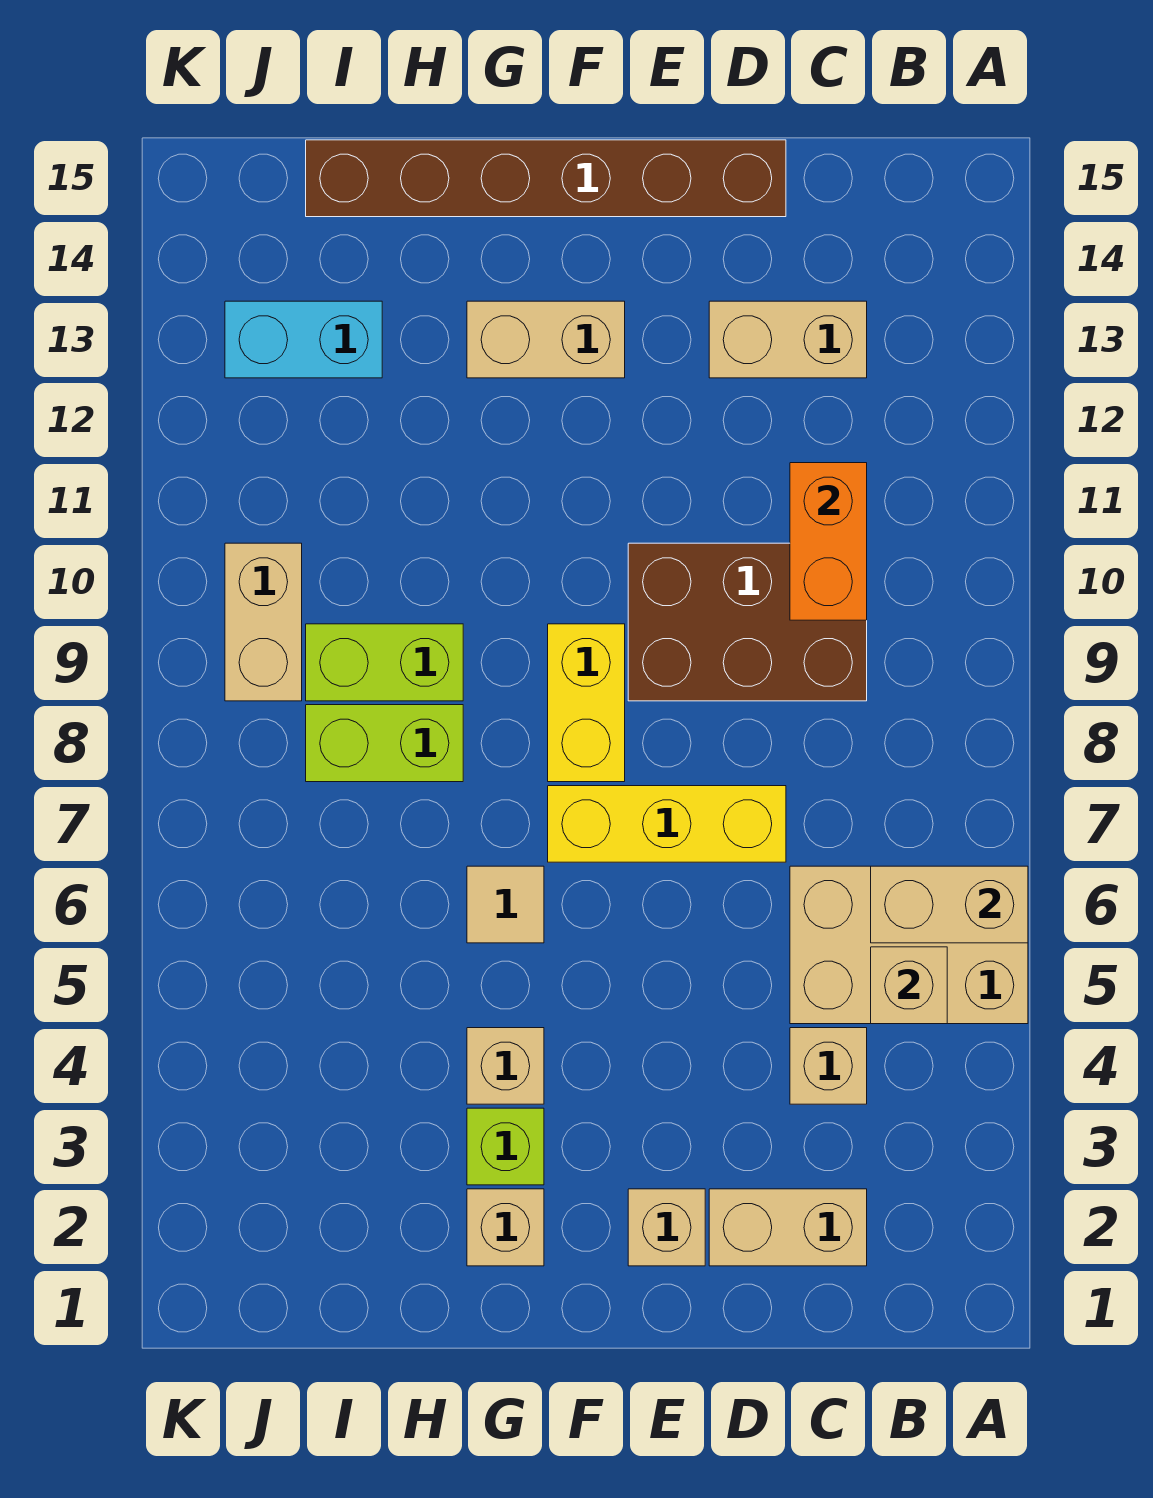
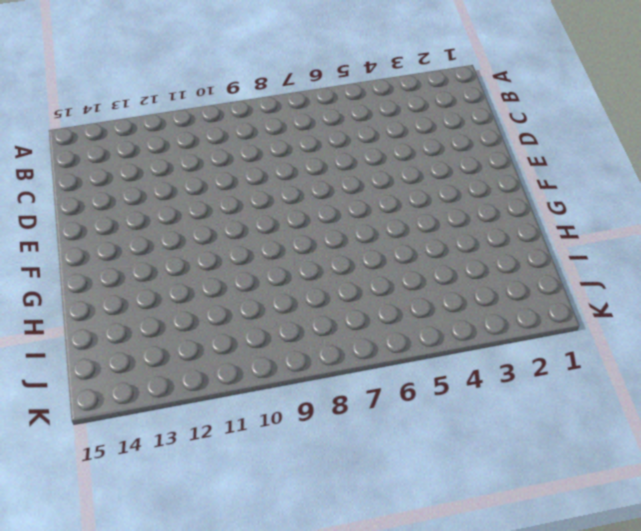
none -> tan brick A5:C6 level 1
none -> tan brick C2:D2 level 1
none -> tan brick C4 level 1

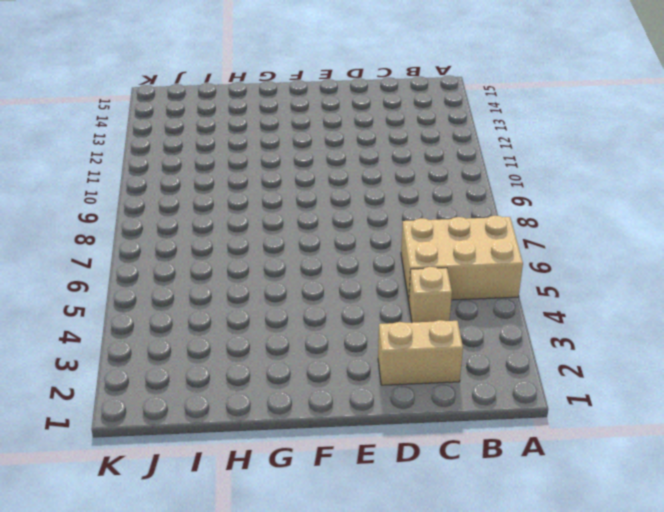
none -> brown brick C9:E10 level 1
none -> tan brick C13:D13 level 1
none -> yellow brick D7:F7 level 1

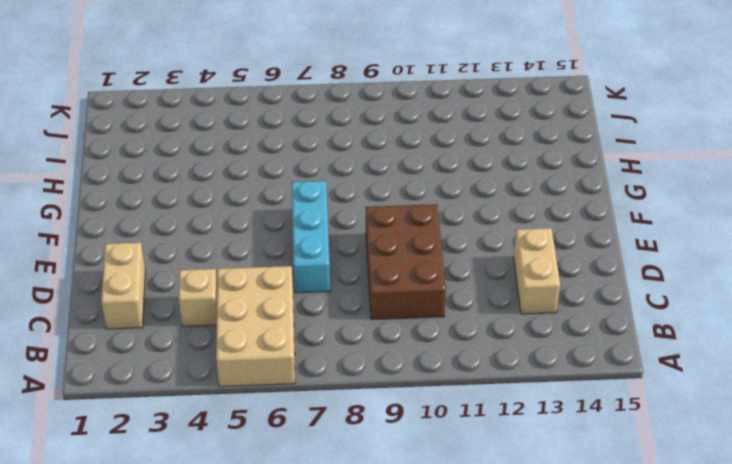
cyan brick D7:F7 level 1 -> yellow brick D7:F7 level 1
none -> brown brick D15:I15 level 1
none -> tan brick E2 level 1
none -> yellow brick F8:F9 level 1

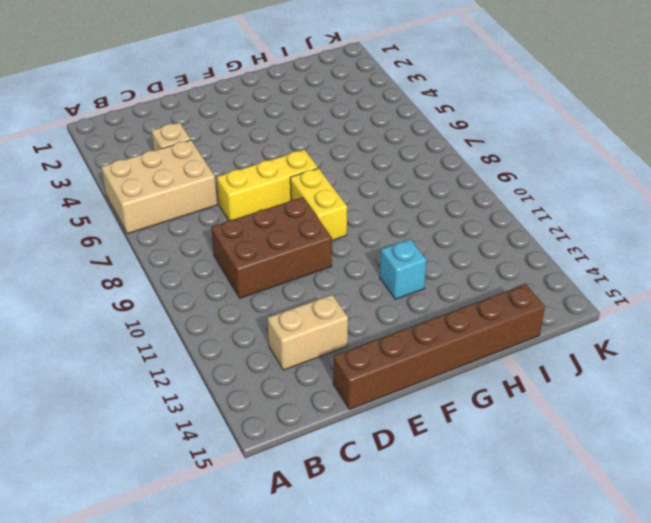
cyan brick G12 level 1 -> none
none -> tan brick C2:D2 level 1
none -> tan brick E2 level 1
none -> tan brick F13:G13 level 1

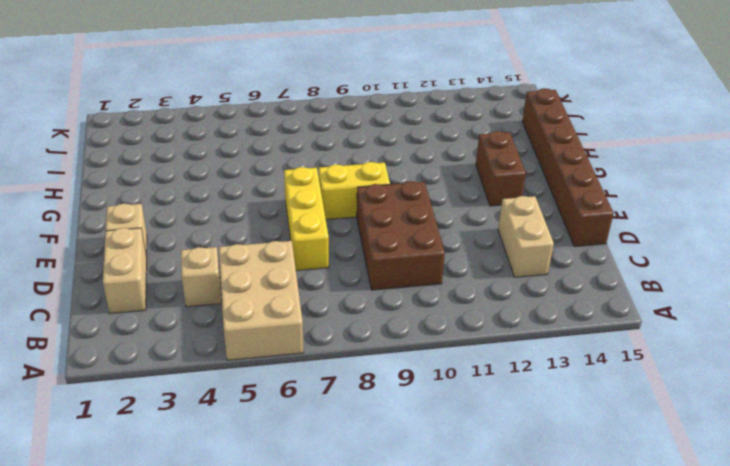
brown brick F13:G13 level 1 -> tan brick F13:G13 level 1
none -> tan brick G2 level 1
none -> lime brick G3 level 1
none -> tan brick G4 level 1

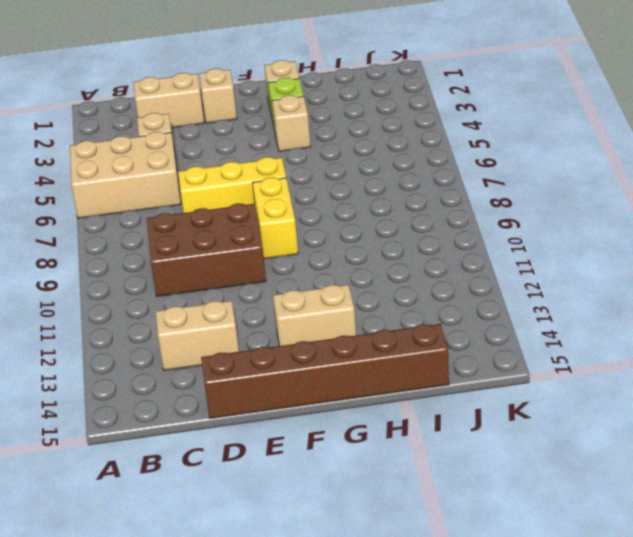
none -> tan tile G6 level 1
none -> lime brick H8:I8 level 1
none -> lime brick H9:I9 level 1

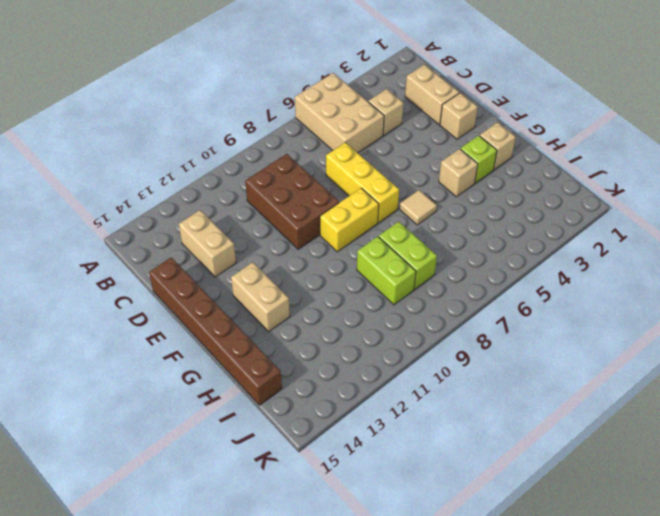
none -> cyan brick I13:J13 level 1
none -> tan brick J9:J10 level 1
none -> tan brick A6:B6 level 2

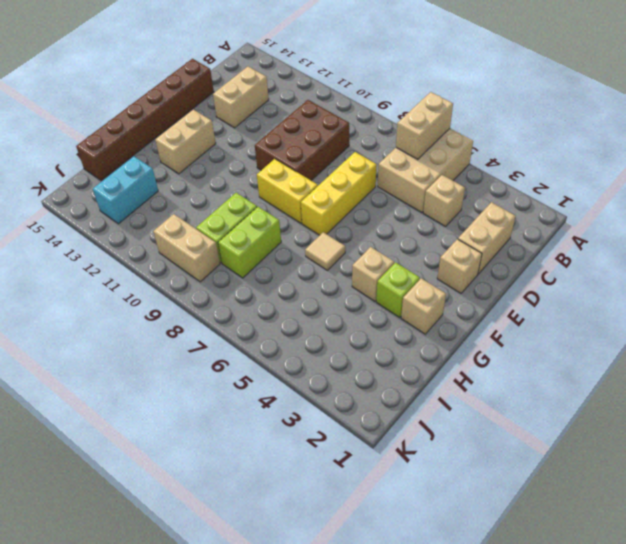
none -> tan brick B5 level 2
none -> orange brick C10:C11 level 2

